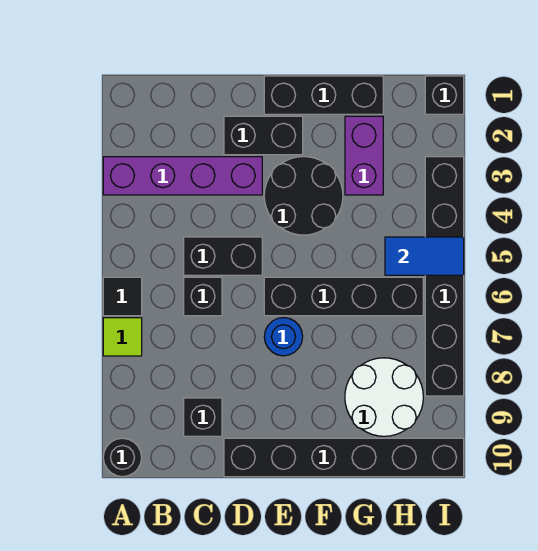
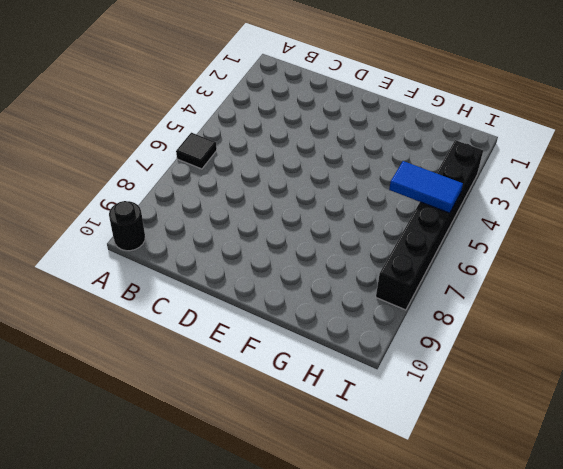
none -> purple brick A3:D3 level 1
none -> lime tile A7 level 1
none -> black brick C5:D5 level 1

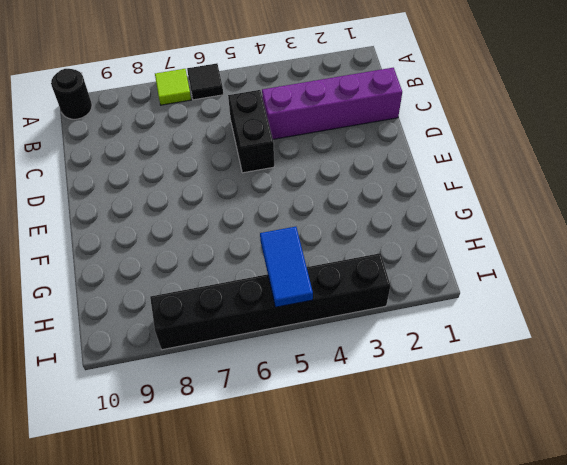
purple brick C1:C4 level 1 -> purple brick A3:D3 level 1
none -> black brick C6 level 1
none -> black brick C9 level 1
none -> black brick D2:E2 level 1

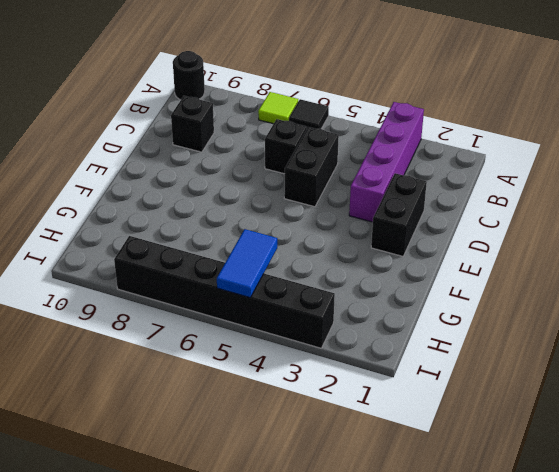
none -> black brick D10:I10 level 1
none -> black brick E1:G1 level 1
none -> black round brick E3:F4 level 1

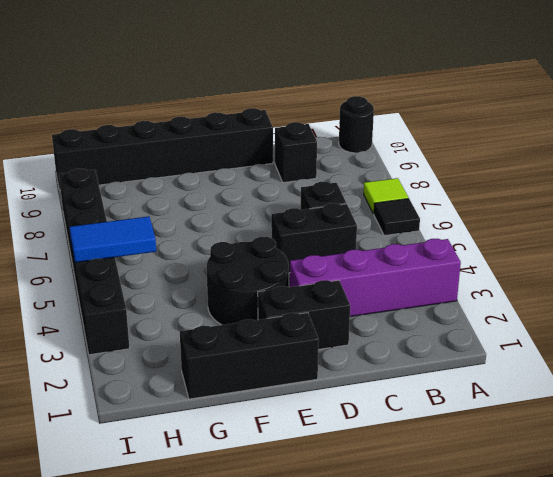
none -> black brick E6:H6 level 1
none -> blue round brick E7 level 1
none -> purple brick G2:G3 level 1

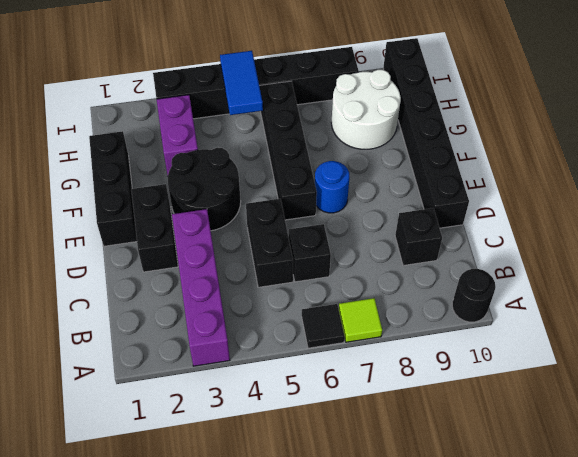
purple brick G3:H3 level 1 -> purple brick G2:G3 level 1
none -> black brick I1 level 1

